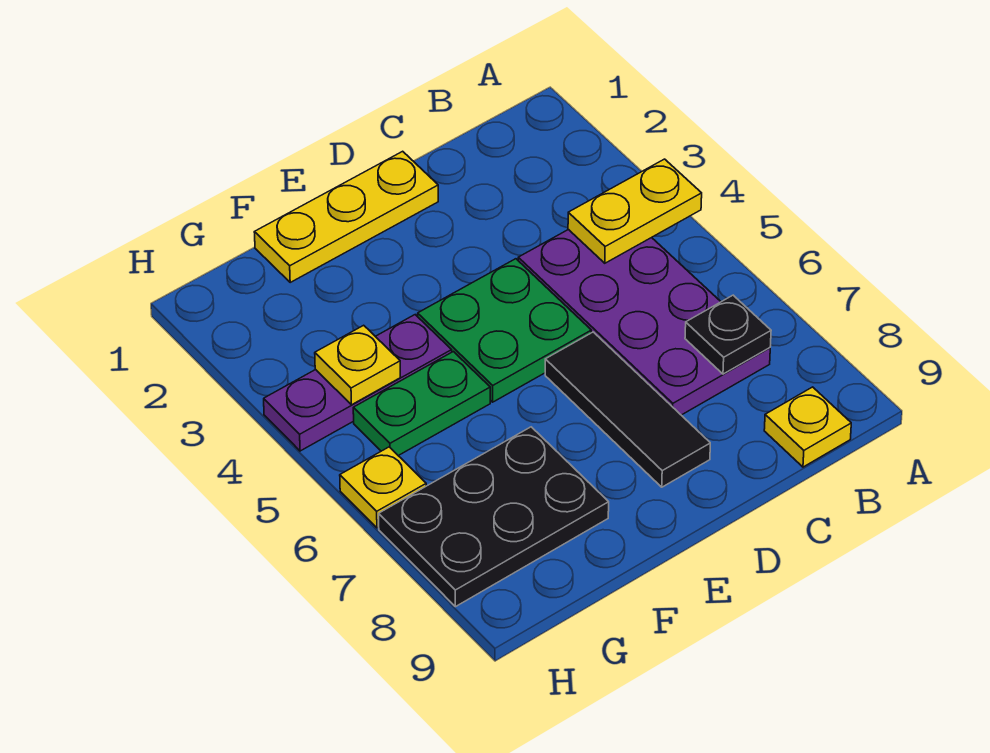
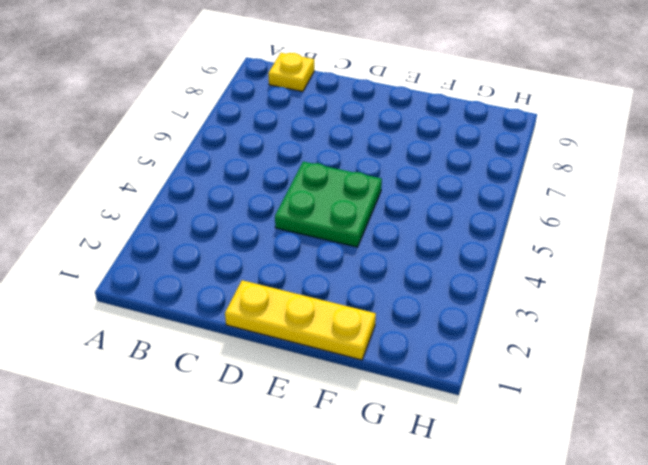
none -> purple plate B4:C7 level 1
none -> black tile D6:D8 level 1
none -> purple plate F4:H4 level 1

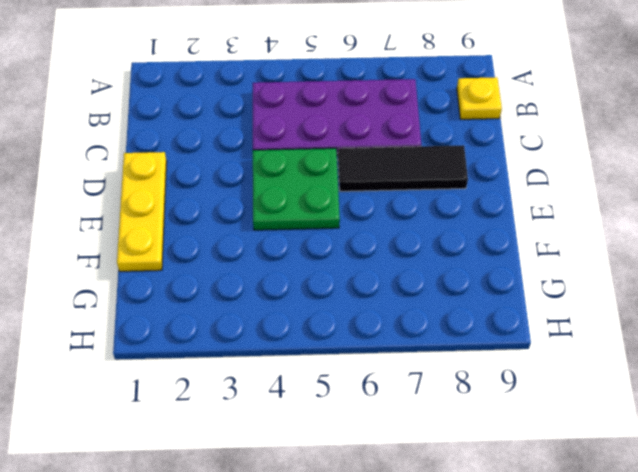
none -> purple plate F4:H4 level 1
none -> green plate F5:G5 level 1
none -> black plate F7:H8 level 1

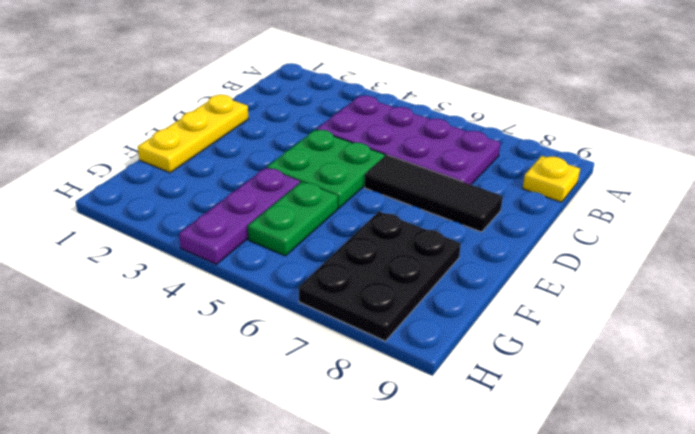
none -> yellow plate H6 level 1
none -> yellow plate A4:B4 level 2
none -> black plate B7 level 2

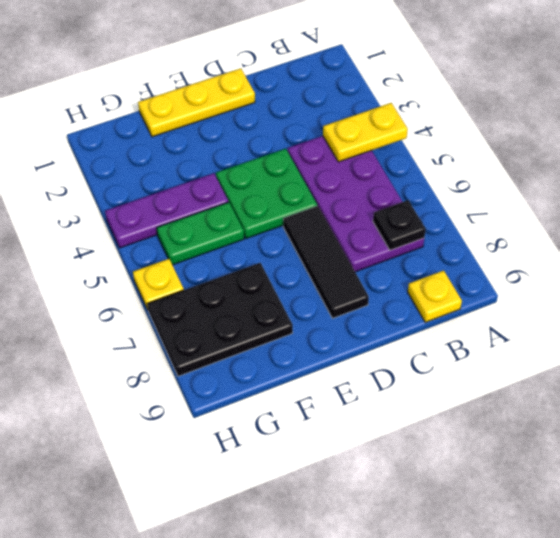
none -> yellow plate G4 level 2

